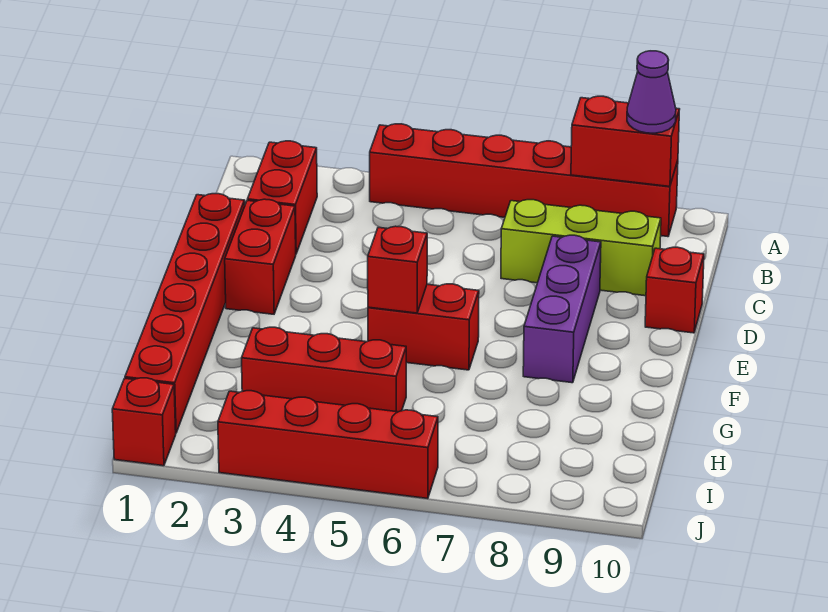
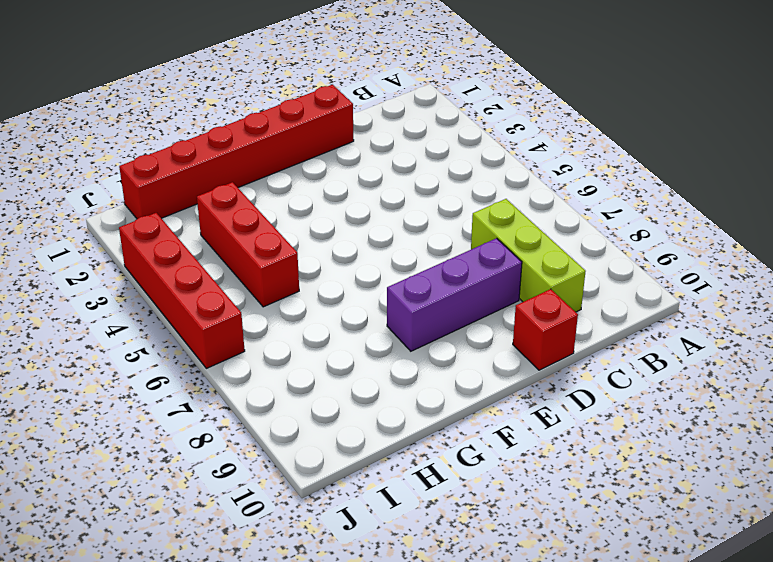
none -> red brick A4:A9 level 1
none -> red brick B2:C2 level 1
none -> red brick D2:E2 level 1

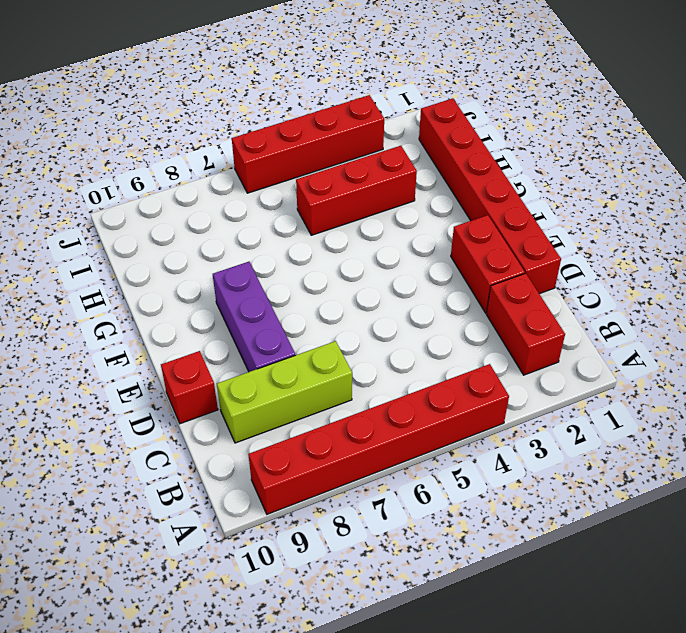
none -> red brick F5:F6 level 1
none -> red brick J1 level 1
none -> red brick A8:A9 level 2

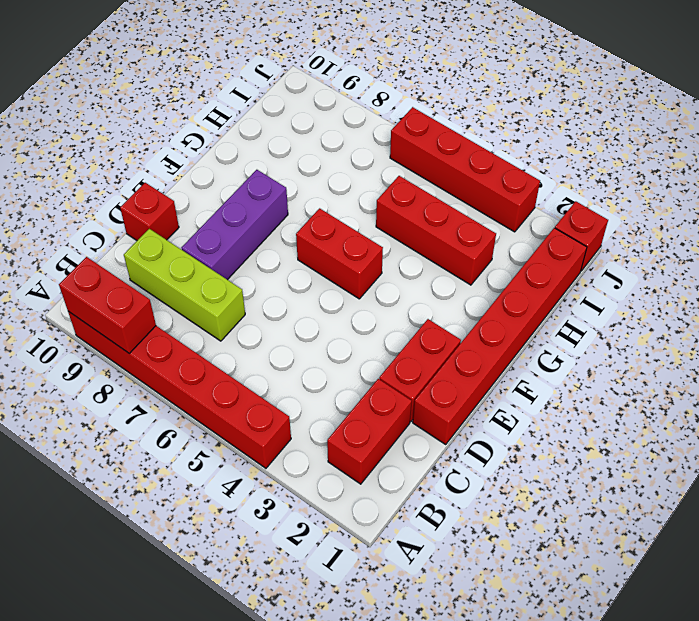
none -> red brick F5 level 2
none -> purple cone A9 level 3

